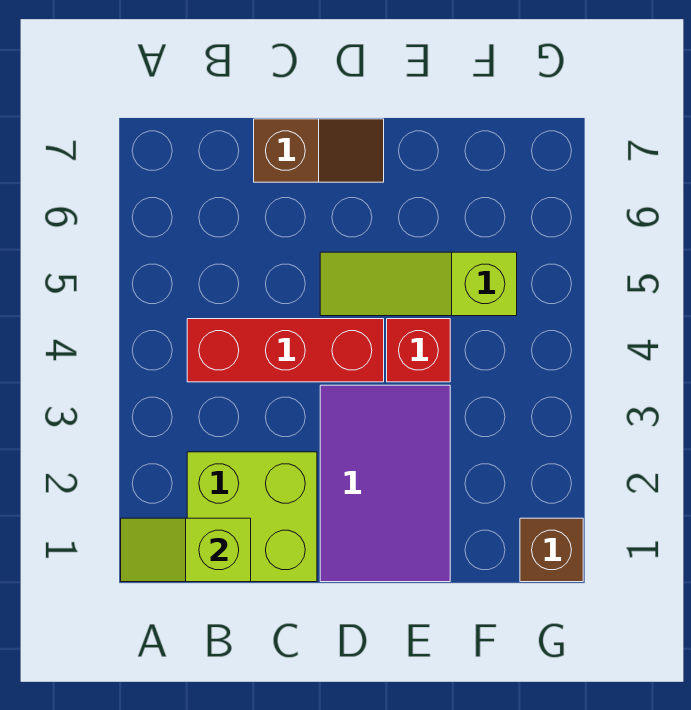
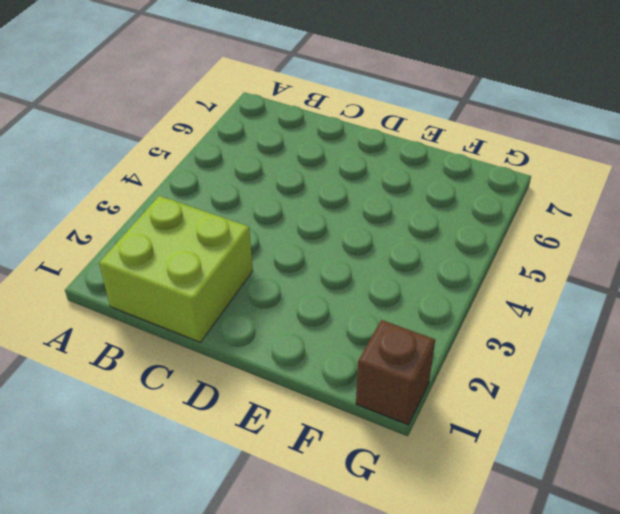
none -> red brick B4:D4 level 1
none -> brown slope C7:D7 level 1 top C

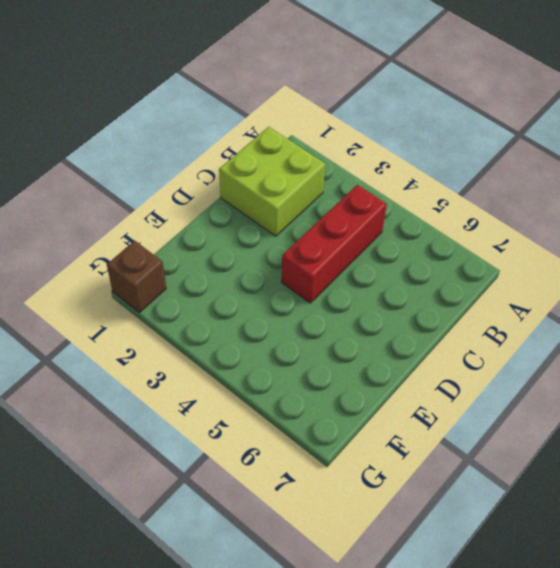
none -> brown slope C7:D7 level 1 top C
none -> purple tile D1:E3 level 1

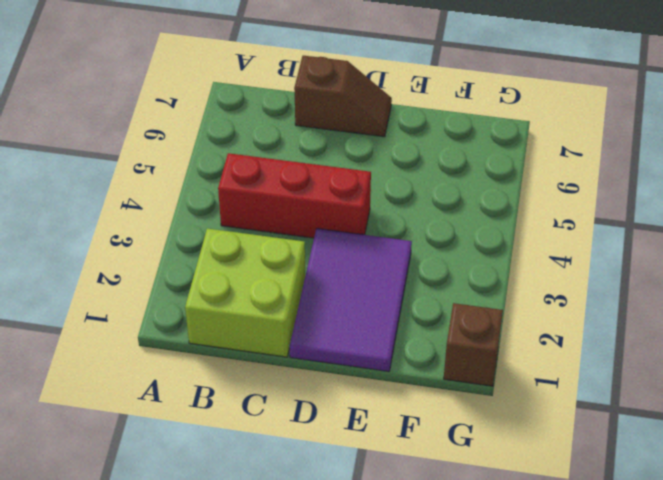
none -> lime slope D5:F5 level 1 top F
none -> red brick E4 level 1

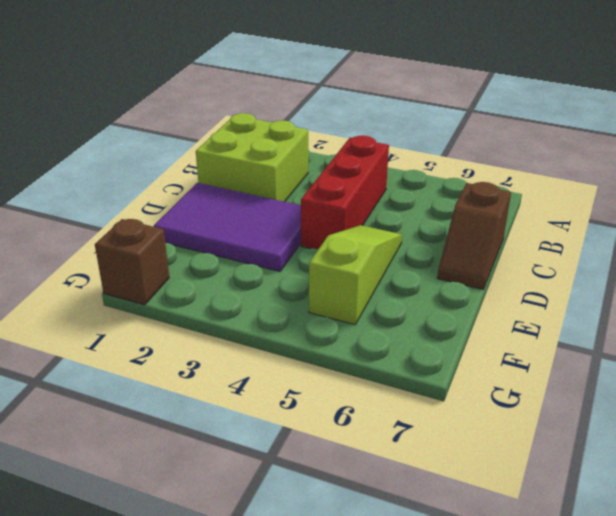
none -> red brick E4 level 1
none -> lime slope A1:B1 level 2 top B

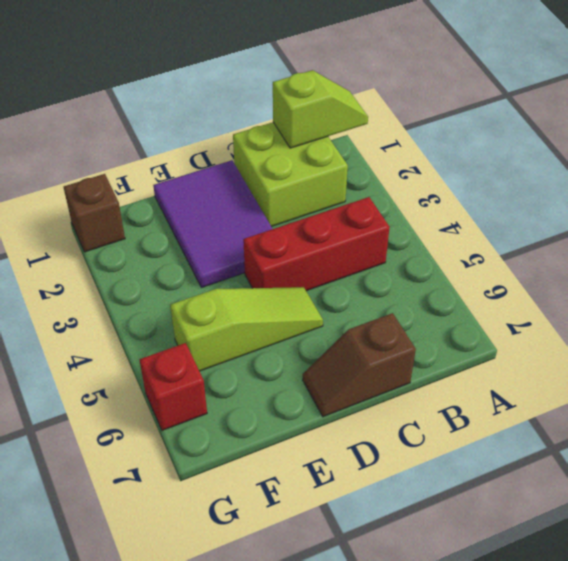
red brick G6 level 1 -> red brick E4 level 1

